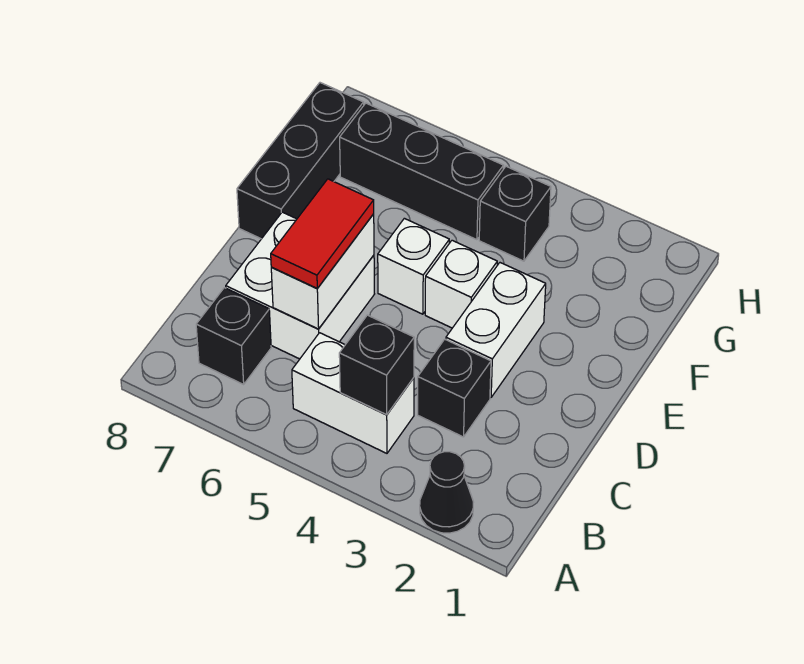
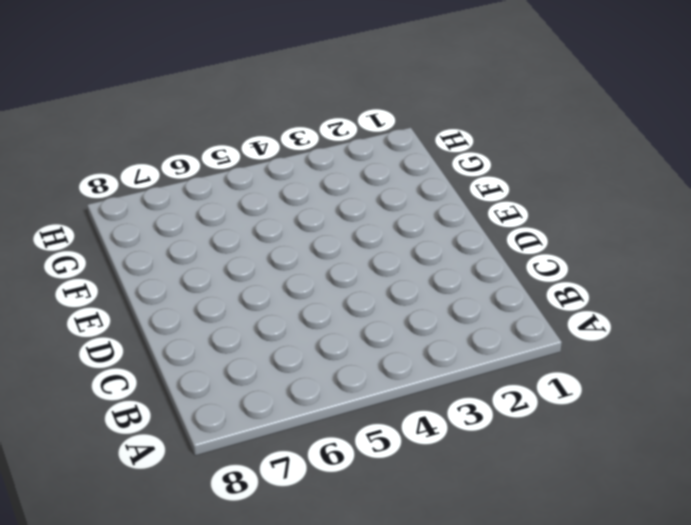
none -> black cone A2 level 1
none -> white brick B4:B5 level 1
none -> black brick B7 level 1

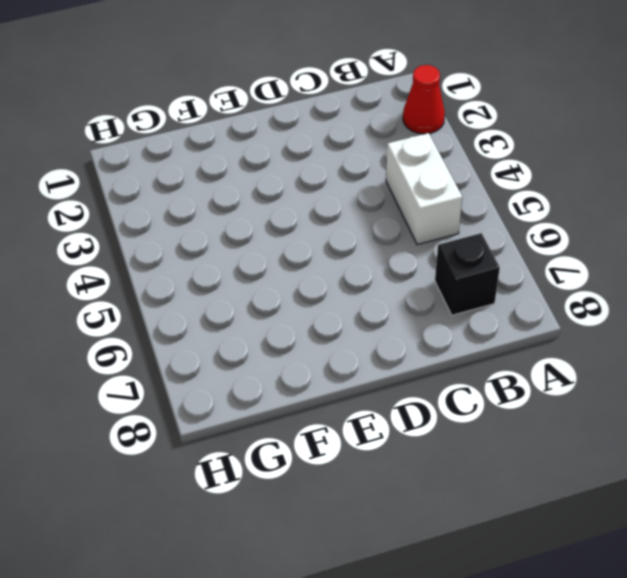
red cone A2 level 1 -> black cone A2 level 1
none -> black brick C3 level 1
none -> white brick C6:D7 level 1
none -> white brick D3:E3 level 1

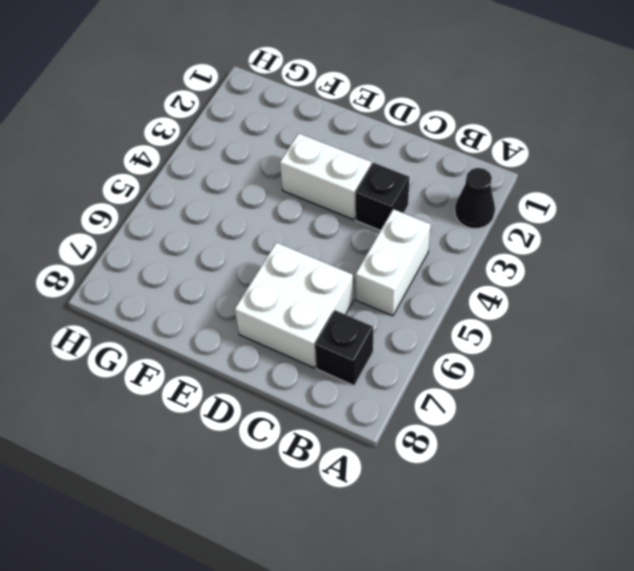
none -> white brick E4 level 1
none -> white brick E5 level 1
none -> black brick E8:G8 level 1

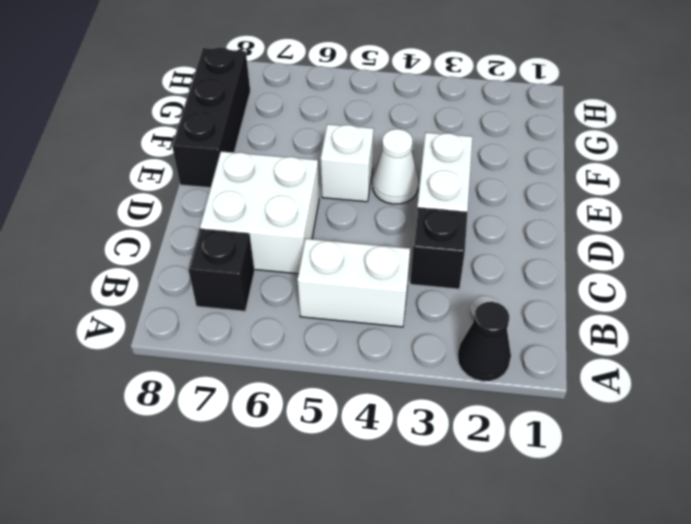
white cone E4 level 1 -> white brick E4 level 1
none -> black brick G4 level 1
none -> black brick G5:G7 level 1
none -> black brick B4 level 2

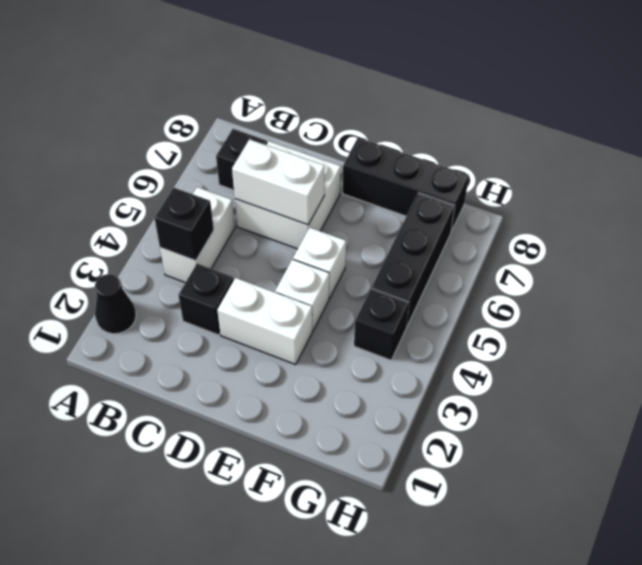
none -> red tile C6:D6 level 3

